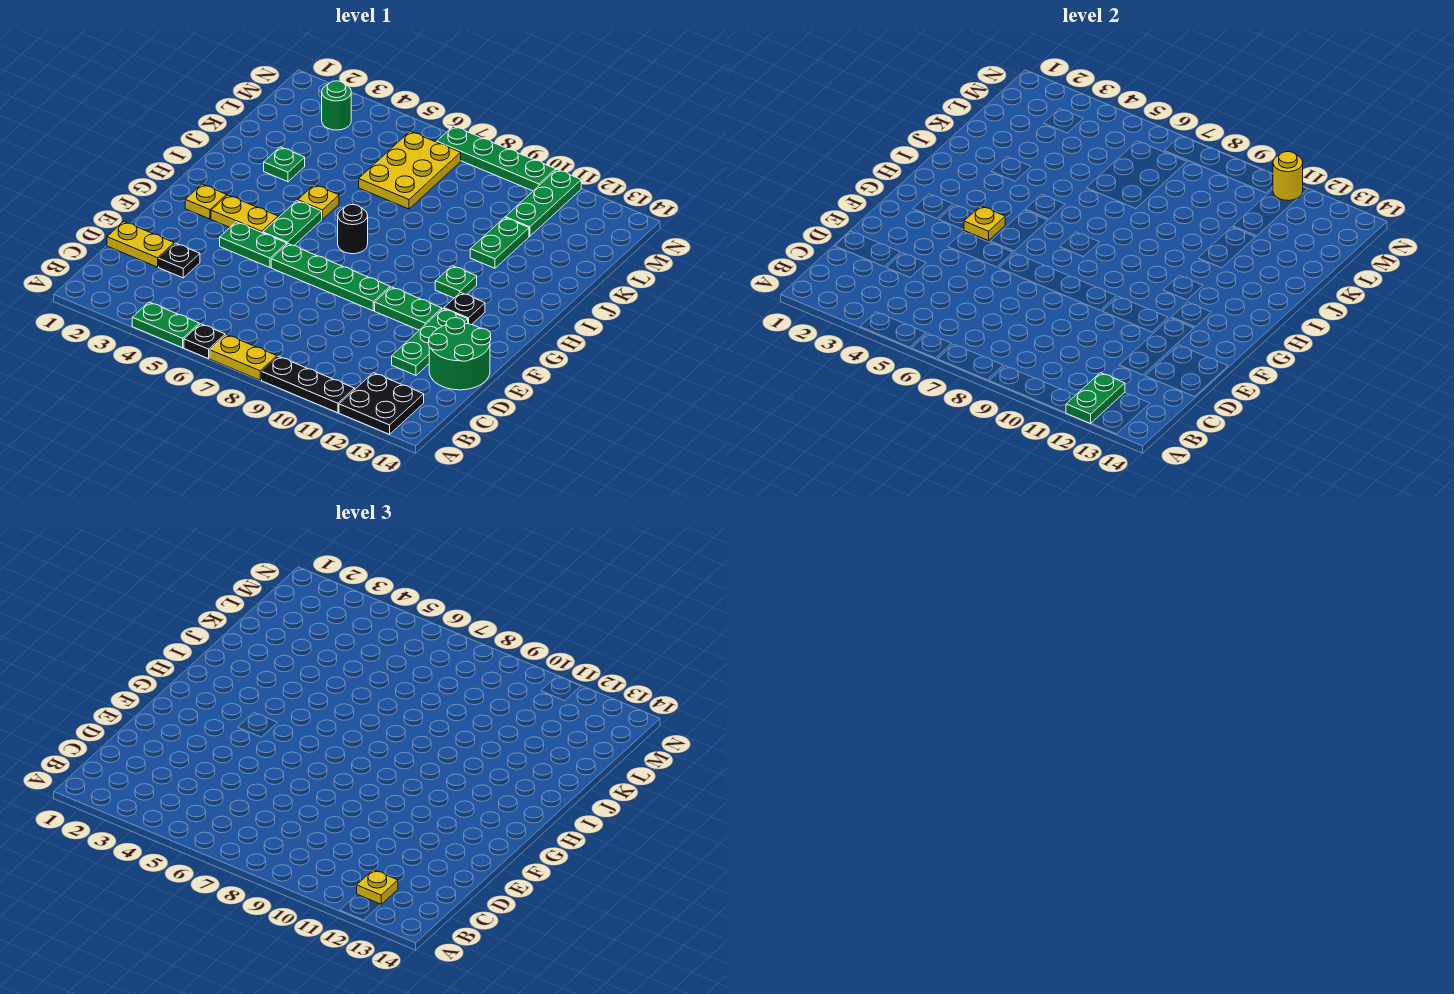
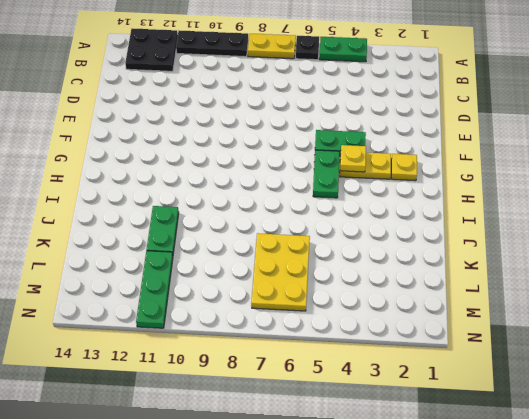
none -> yellow plate D1:D2 level 1
none -> black plate D3 level 1
none -> green plate D12:F12 level 1

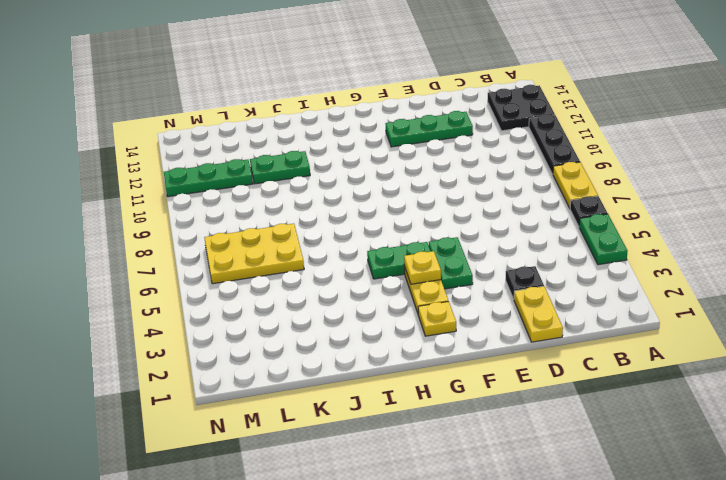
none -> green round brick D13:E14 level 1
none -> green plate F6:F9 level 1
none -> green plate F10:F11 level 1

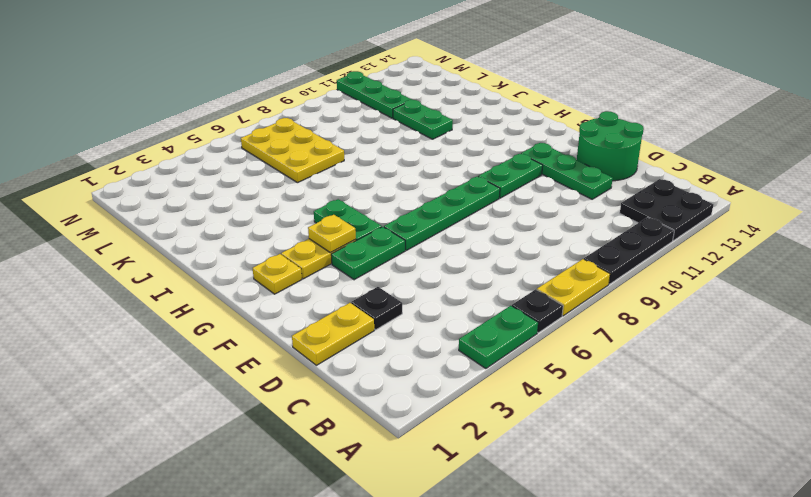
none -> black plate G12 level 1
none -> black round brick H7 level 1
none -> green plate H11 level 1

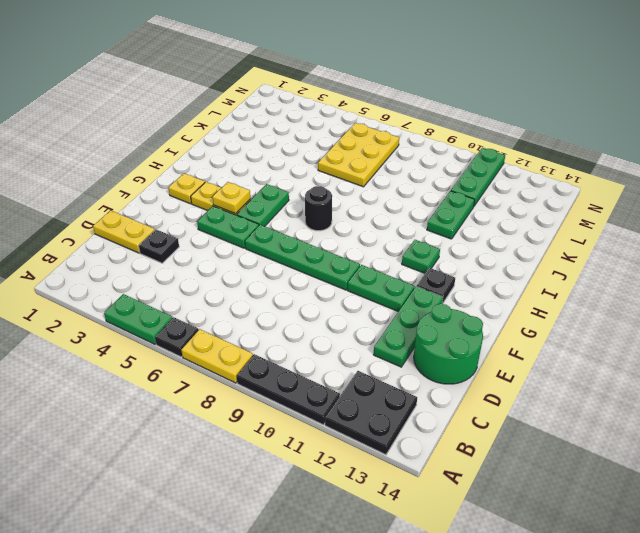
none -> yellow plate I5 level 1
none -> green plate J3 level 1
none -> green round brick M3 level 1

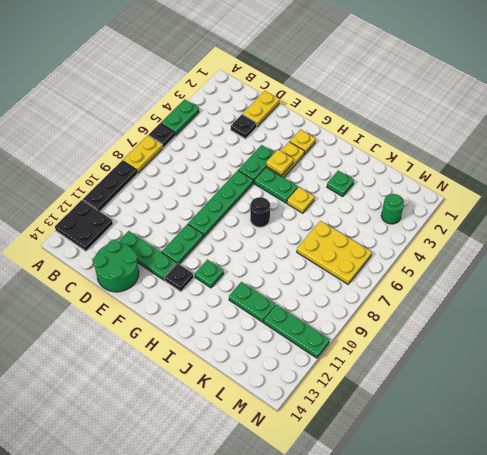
none -> green plate N7:N10 level 1
none -> green plate A12:B12 level 2
none -> yellow round brick N11 level 2

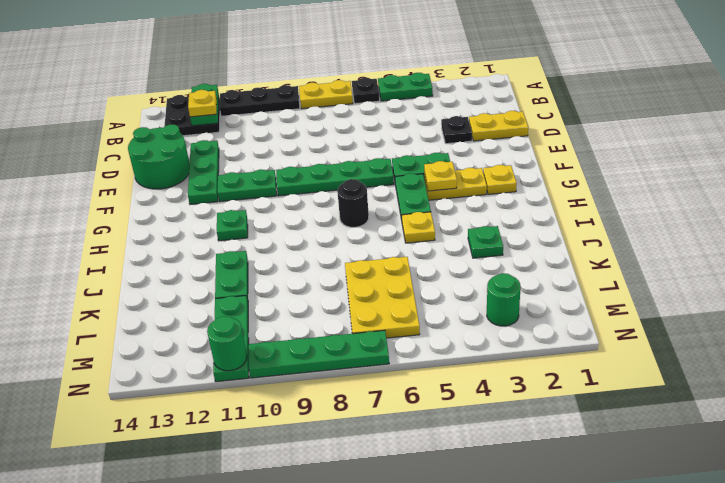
green round brick N11 level 2 -> yellow round brick N11 level 2
none -> black plate G12 level 1

